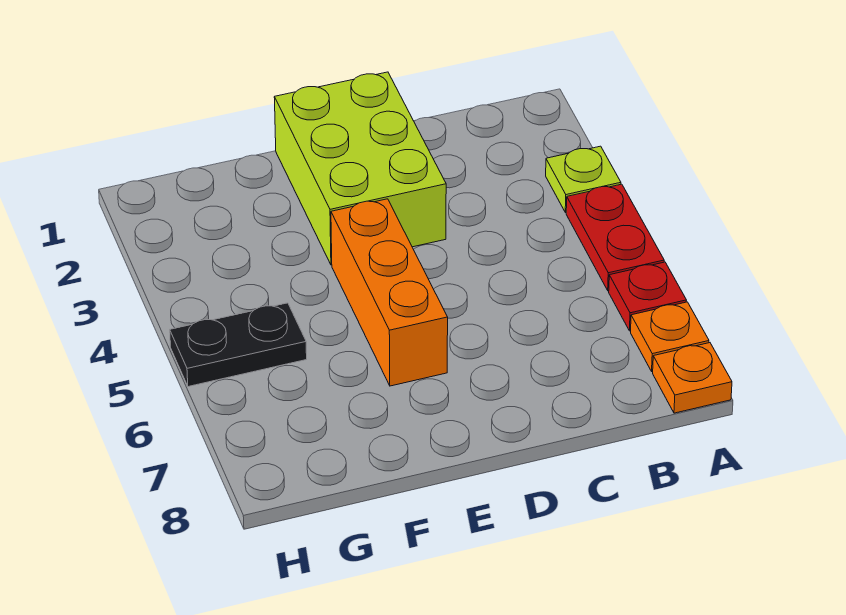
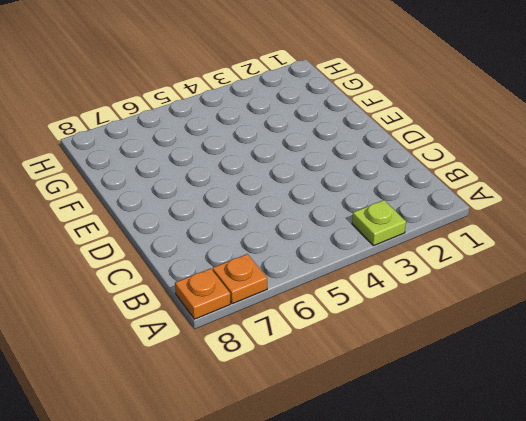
none -> red plate A4:A5 level 1
none -> red plate A6 level 1

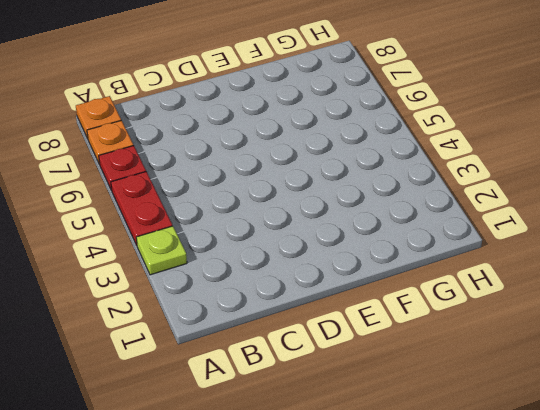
none -> lime brick D1:E3 level 1
none -> orange brick E4:E6 level 1

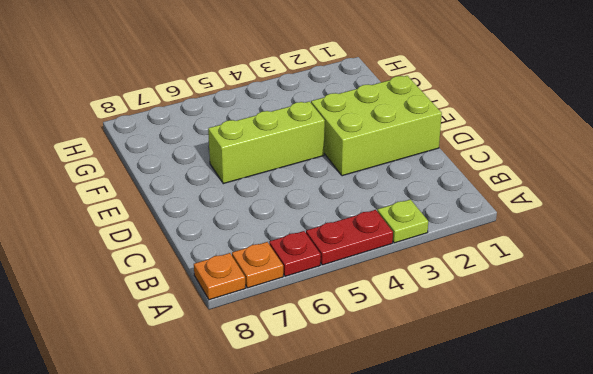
lime brick E4:E6 level 1 -> orange brick E4:E6 level 1
none -> black plate G5:H5 level 1

